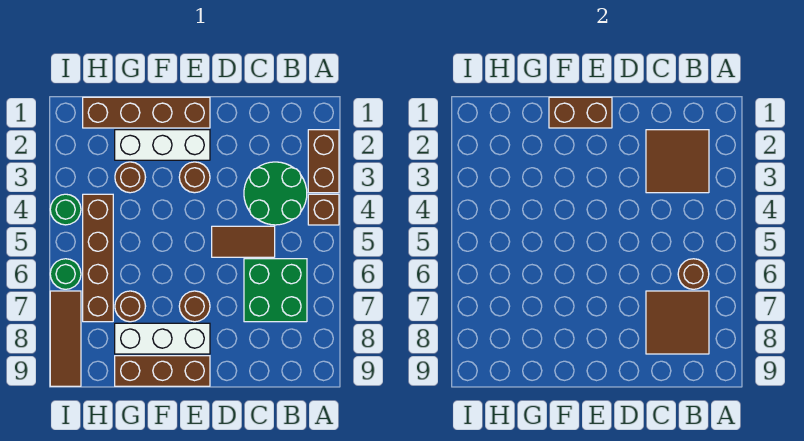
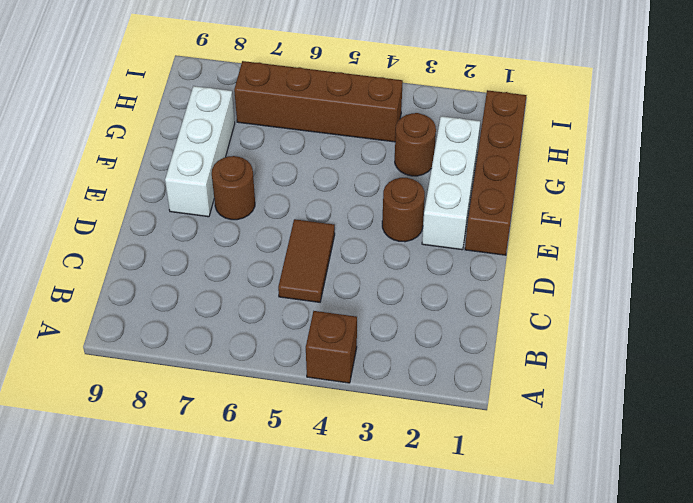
none -> brown brick A2:A3 level 1
none -> green round brick B3:C4 level 1
none -> green brick B6:C7 level 1

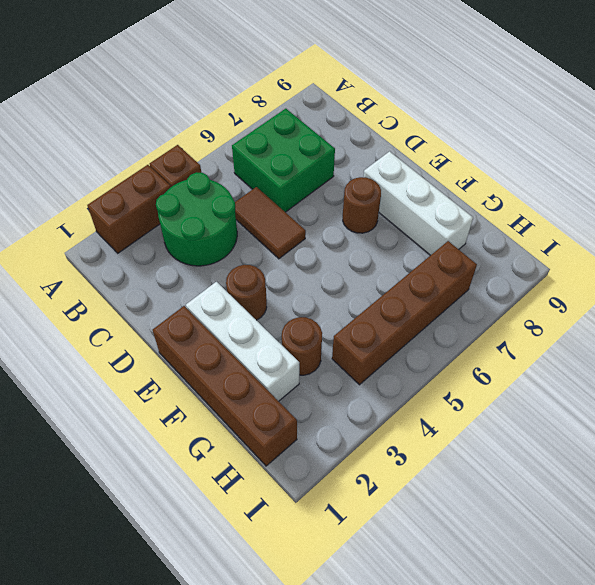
none -> brown brick E9:G9 level 1
none -> brown round brick G7 level 1
none -> green round brick I4 level 1

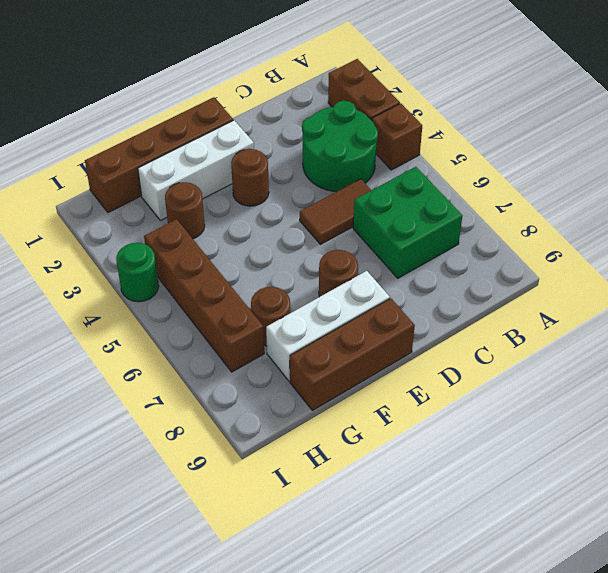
none -> green round brick I6 level 1
none -> brown tile I7:I9 level 1
none -> brown tile B2:C3 level 2

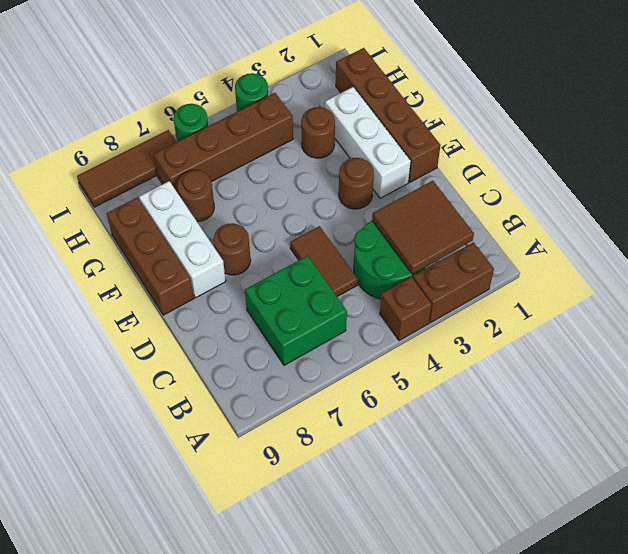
none -> brown round brick B6 level 2
none -> brown tile B7:C8 level 2
none -> brown brick E1:F1 level 2

